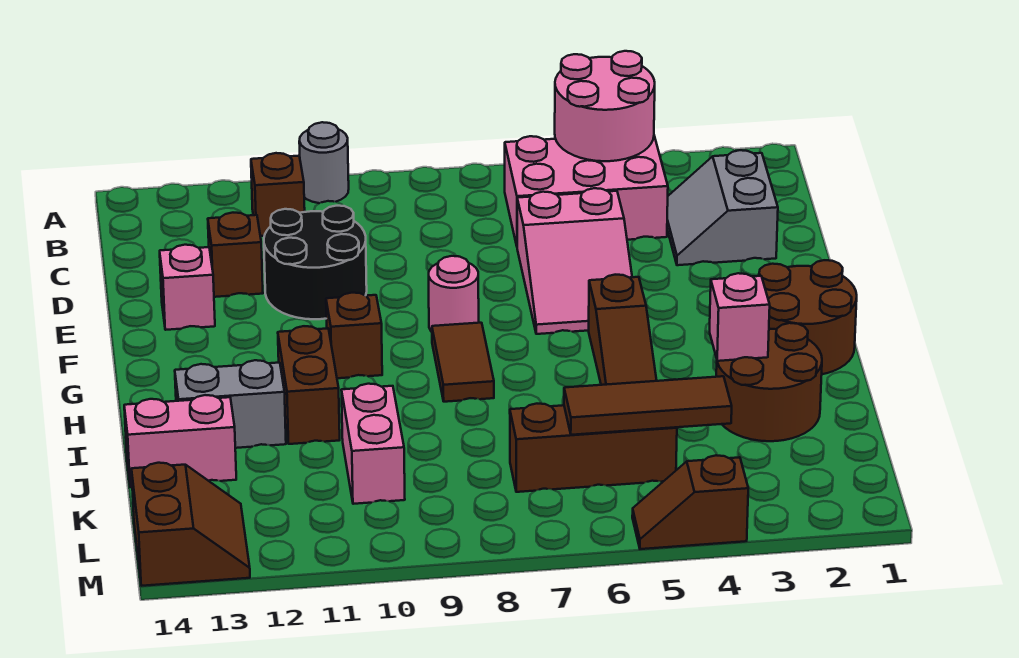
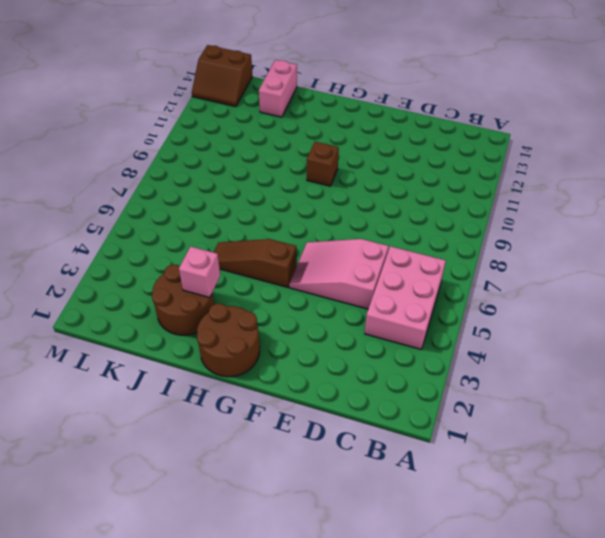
none -> grey round brick A10 level 1
none -> brown brick B11 level 1
none -> grey slope C2:D3 level 1 top 2

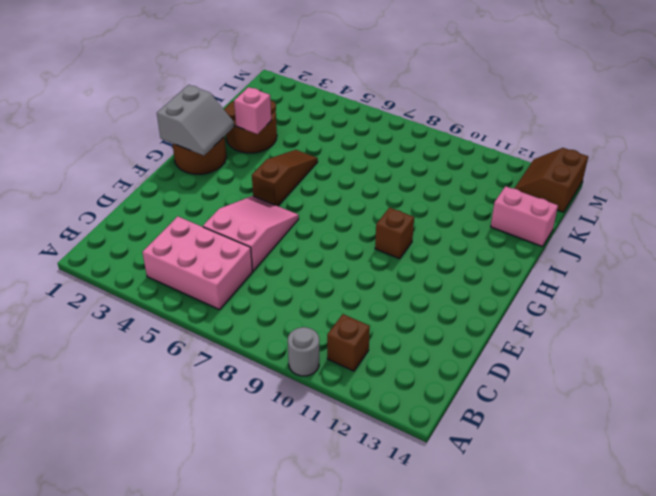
grey slope G1:H2 level 2 top 1 -> grey slope C2:D3 level 1 top 2
none -> black round brick D10:E11 level 1
none -> brown brick D12 level 1
none -> pink brick E13 level 1

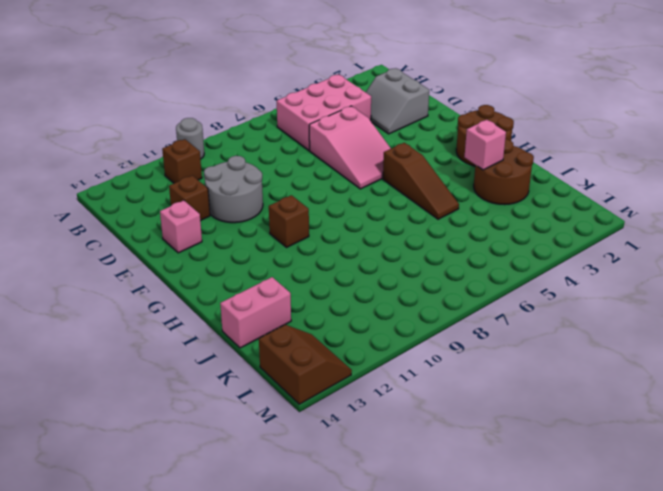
grey round brick D10:E11 level 1 -> black round brick D10:E11 level 1
none -> pink round brick F8 level 1
none -> brown tile G8:H8 level 1
none -> brown brick H11:I11 level 1

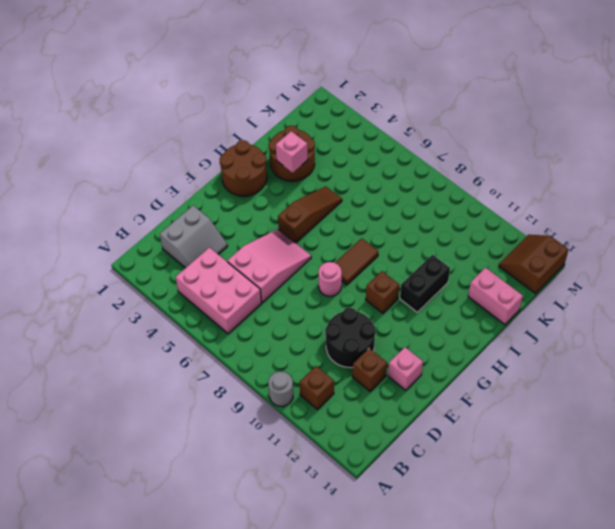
black brick H11:I11 level 1 -> brown brick H11:I11 level 1
none -> grey brick I12:I13 level 1
none -> pink brick J10:K10 level 1
none -> brown brick K5:K7 level 1

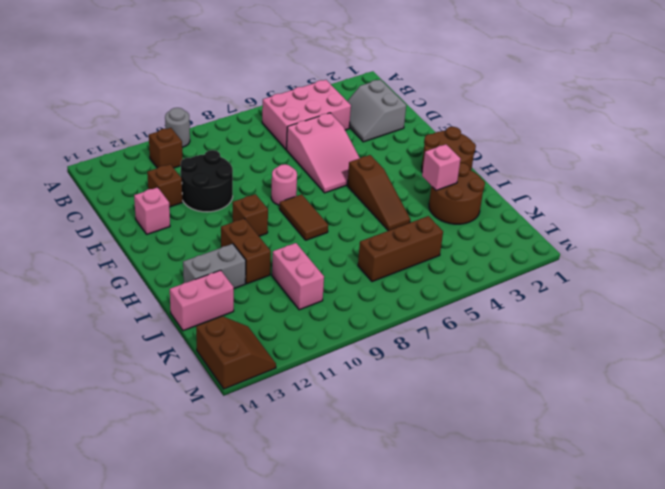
none -> brown slope M4:M5 level 1 top 4
none -> pink round brick A4:B5 level 2
none -> brown tile K4:K6 level 2

